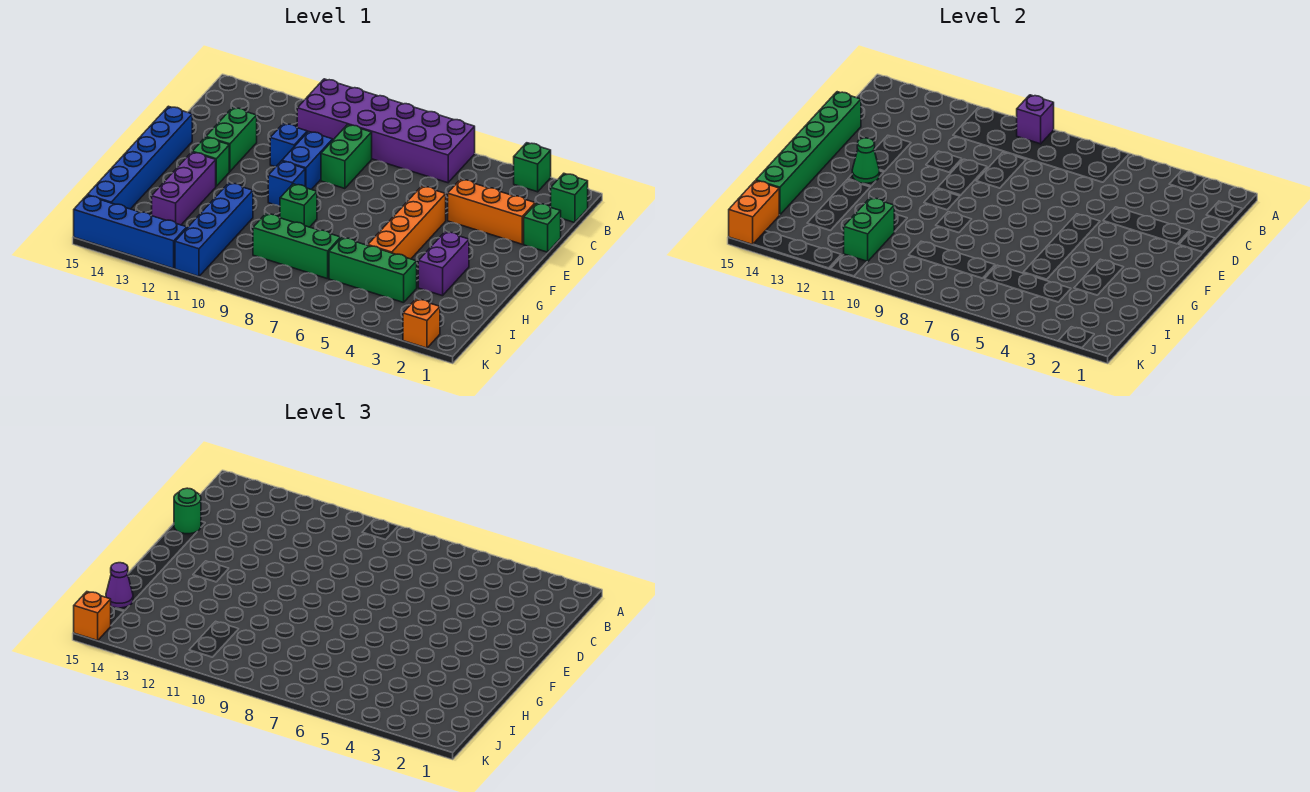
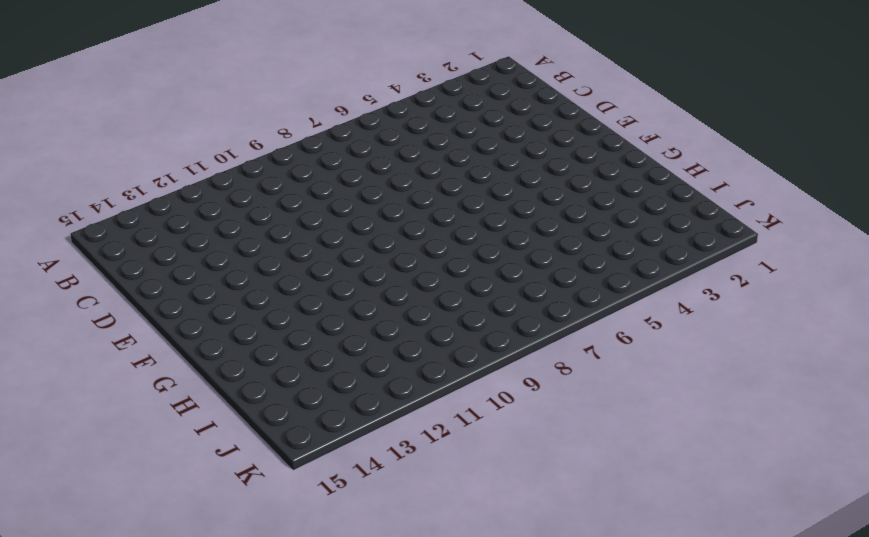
none -> green brick A3 level 1
none -> purple brick A6:B11 level 1
none -> green brick B1 level 1

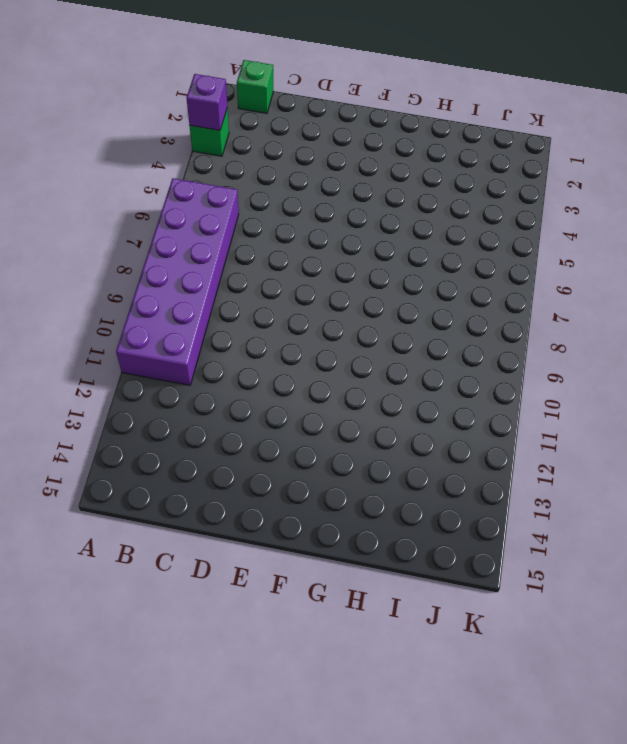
purple brick A3 level 2 -> purple brick A9 level 2
none -> green brick C9:D9 level 1
none -> green brick D1 level 1
none -> orange brick D2:D4 level 1

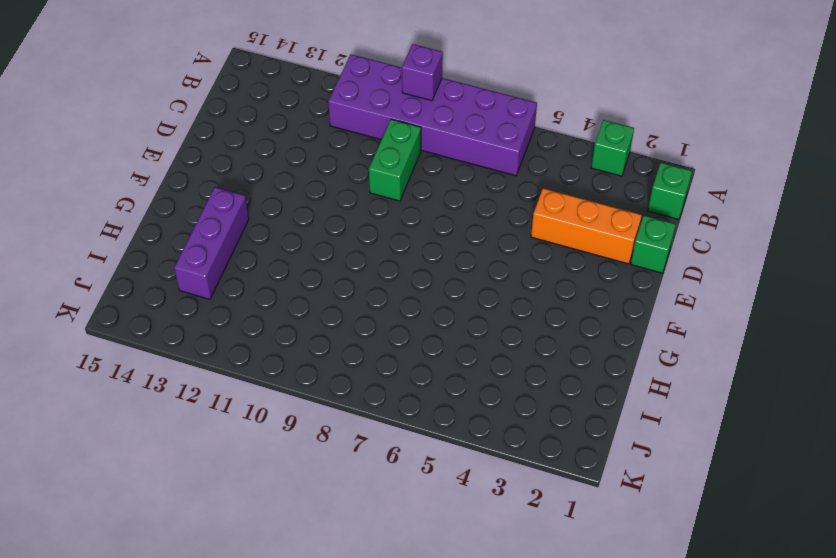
none -> blue brick D10:E10 level 1
none -> blue brick D11 level 1
none -> green brick D13:E13 level 1

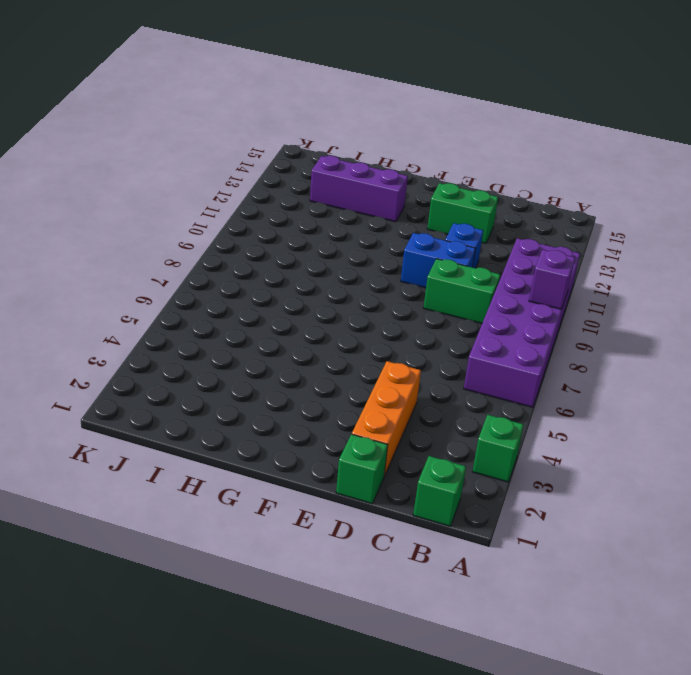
none -> orange brick E5:H5 level 1
none -> blue brick E15:J15 level 1
none -> blue brick F10 level 1

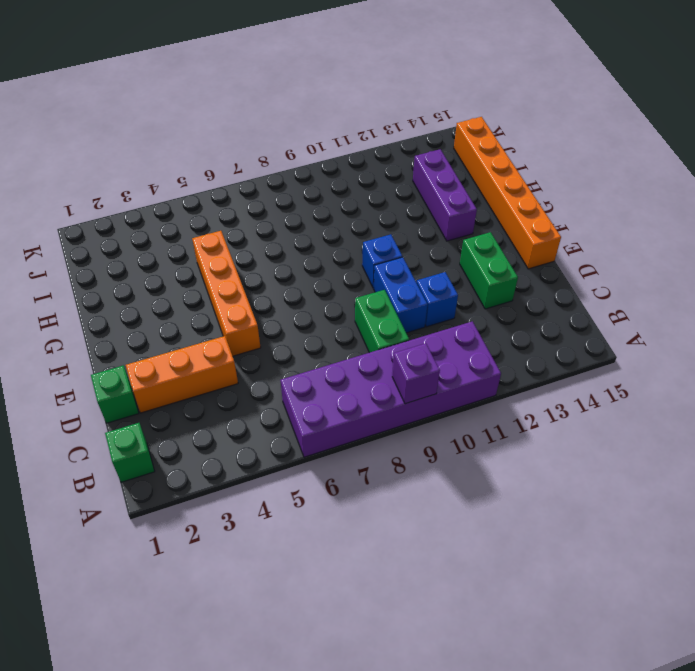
orange brick E15:J15 level 1 -> blue brick E15:J15 level 1
none -> green brick A3 level 1
none -> green brick F13 level 1
none -> purple brick G3:H3 level 1

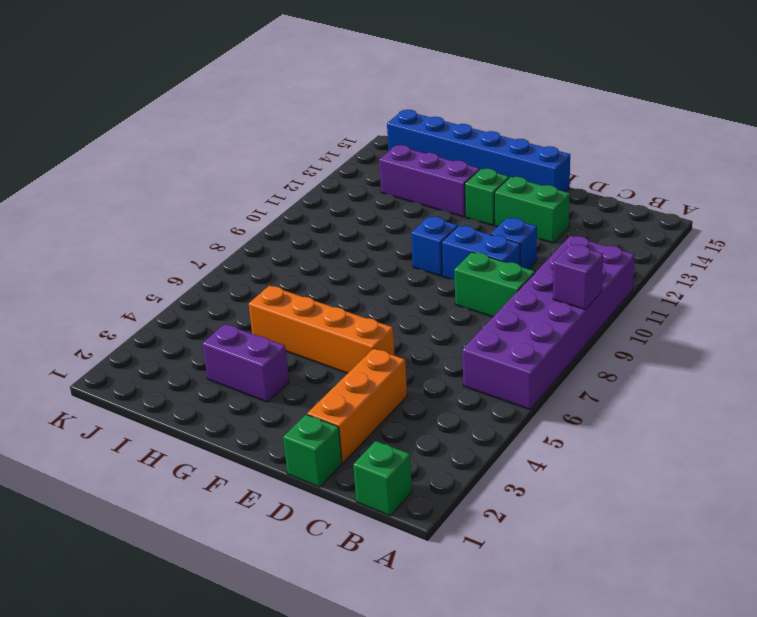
none -> green brick A3 level 1
none -> green brick G9 level 1
none -> blue brick H11:K11 level 1

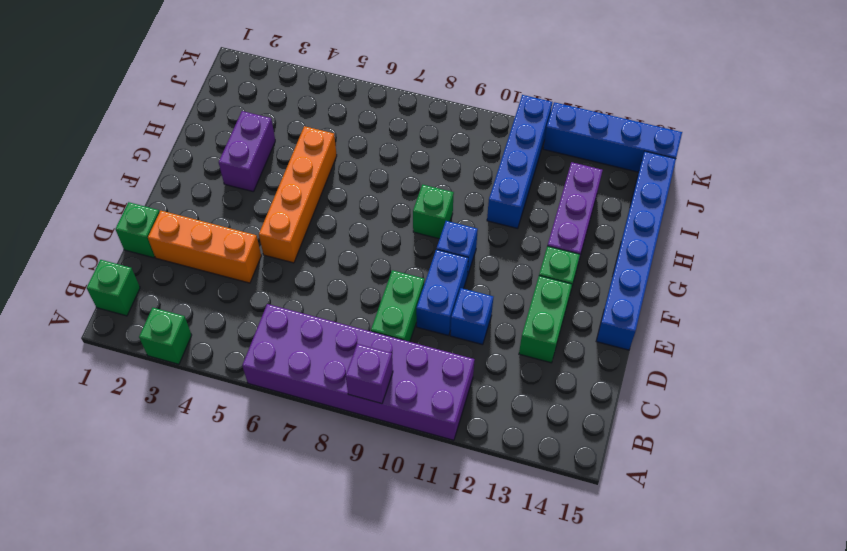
none -> green brick I4:I6 level 1
none -> green brick I7:I9 level 1
none -> orange brick K2 level 1

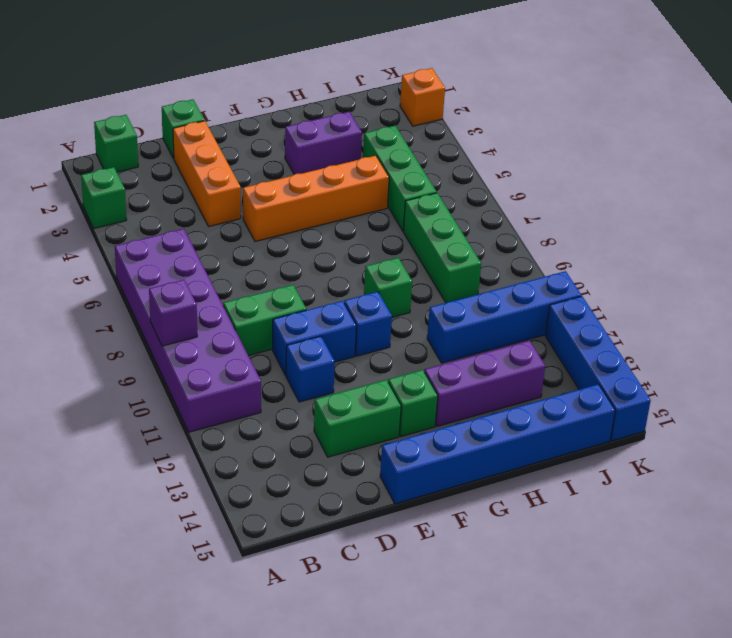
none -> green brick D15:I15 level 2
none -> green cone F13 level 2
none -> green brick I11:J11 level 2

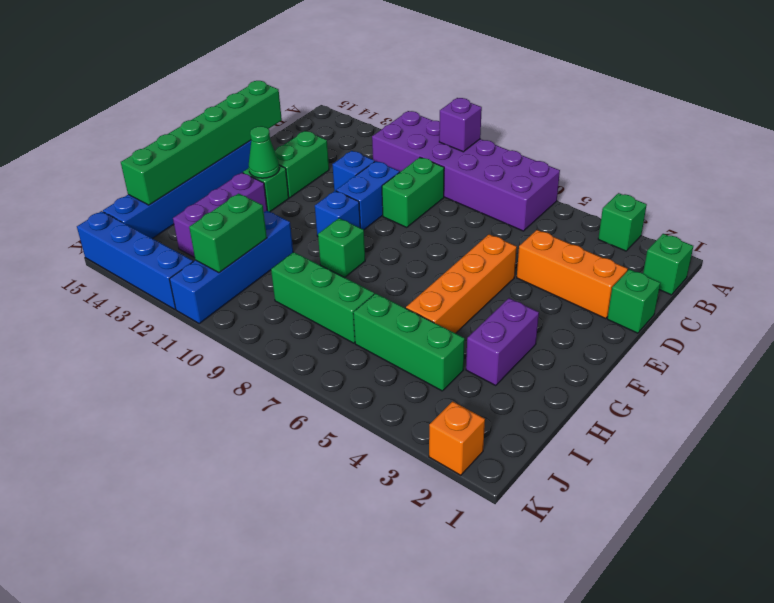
none -> orange brick J15:K15 level 2
none -> green round brick D15 level 3
none -> purple cone I15 level 3

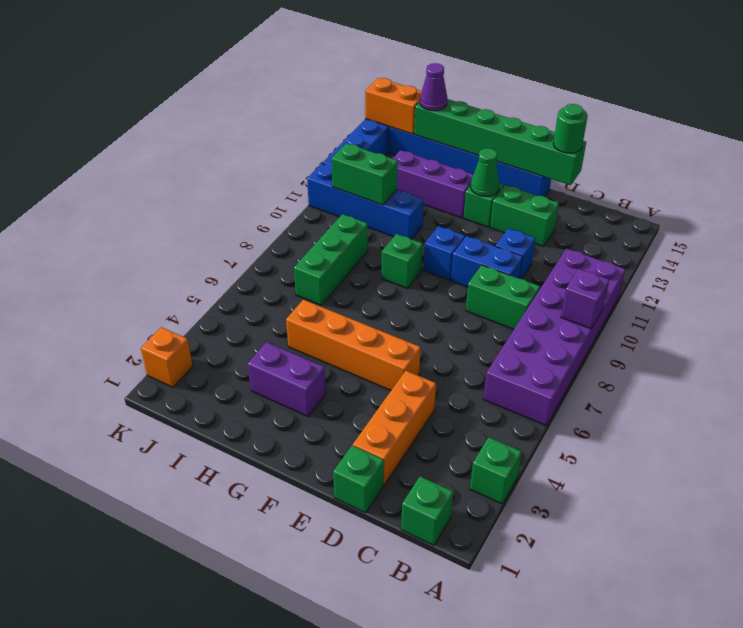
none -> green brick I4:I6 level 1
none -> orange brick K15 level 3

